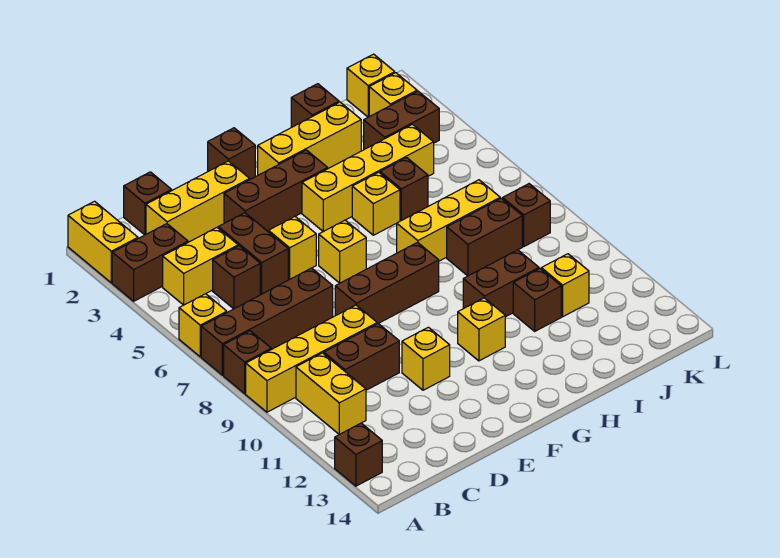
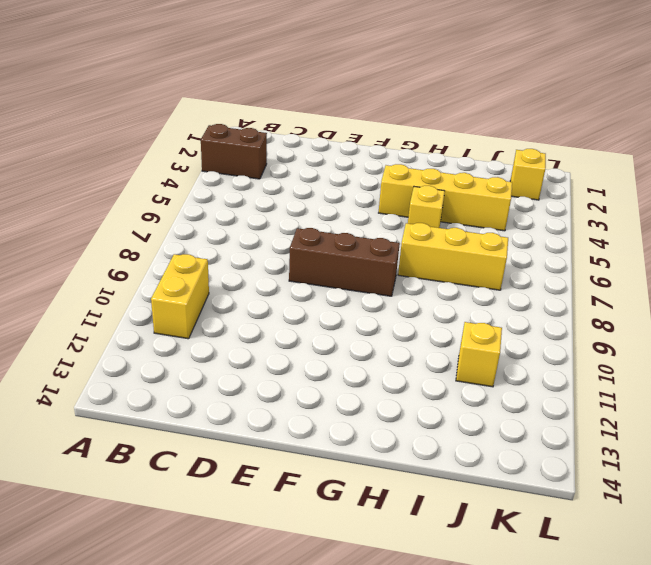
none -> yellow brick A1:A2 level 1
none -> yellow brick A6 level 1
none -> brown brick A7:D7 level 1
none -> brown brick A8 level 1

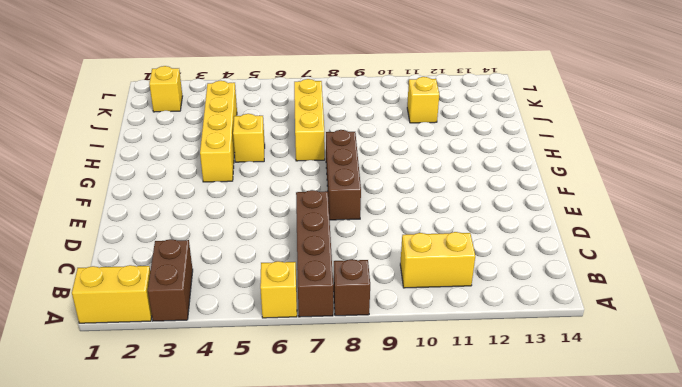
none -> yellow brick A9:D9 level 1
none -> brown brick A13 level 1
none -> yellow brick B4:C4 level 1
none -> brown brick C1 level 1

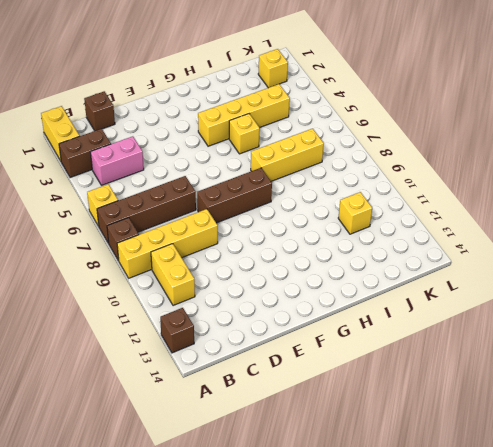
pink brick B4:C4 level 1 -> yellow brick B4:C4 level 1
none -> yellow brick C2:E2 level 1
none -> brown brick C5 level 1
none -> brown brick C10:D10 level 1
none -> brown brick D4:D5 level 1

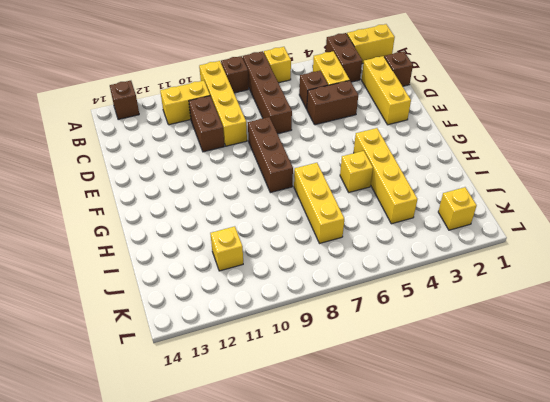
none -> brown brick E3:G3 level 1
none -> yellow brick E5 level 1
none -> yellow brick E11 level 1
none -> brown brick F1 level 1

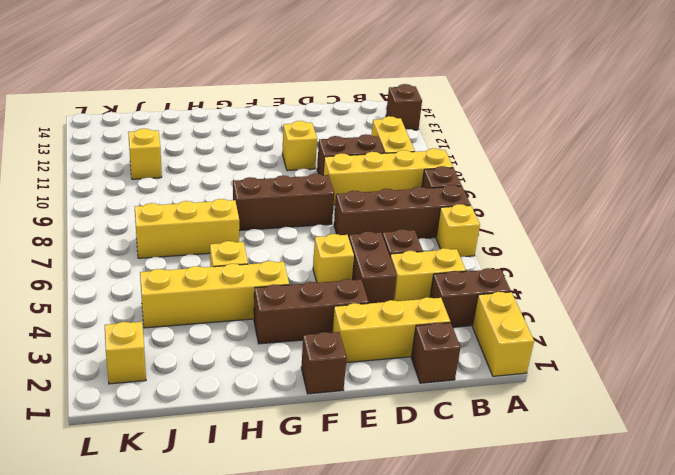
none -> yellow brick F6 level 1
none -> yellow brick G2:I2 level 1
none -> yellow brick G11 level 1
none -> brown brick H10:I10 level 1

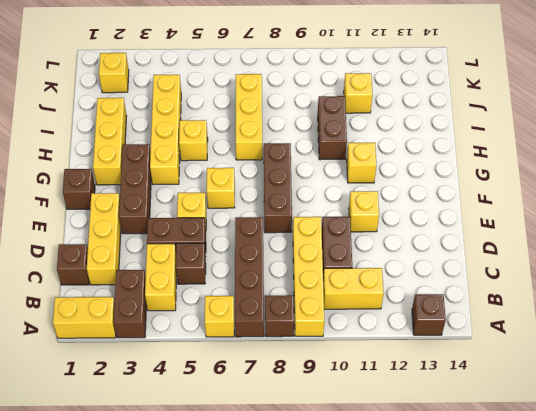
none -> brown brick I1 level 1
none -> brown brick I5 level 1
none -> brown brick I8:J8 level 1
none -> brown brick I11 level 1

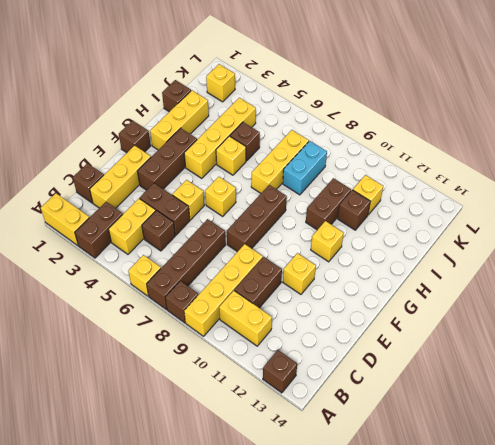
cyan brick I8:J8 level 1 -> brown brick I8:J8 level 1
none -> brown brick J3:K3 level 1
none -> yellow brick K1 level 1
none -> brown brick K8 level 1

